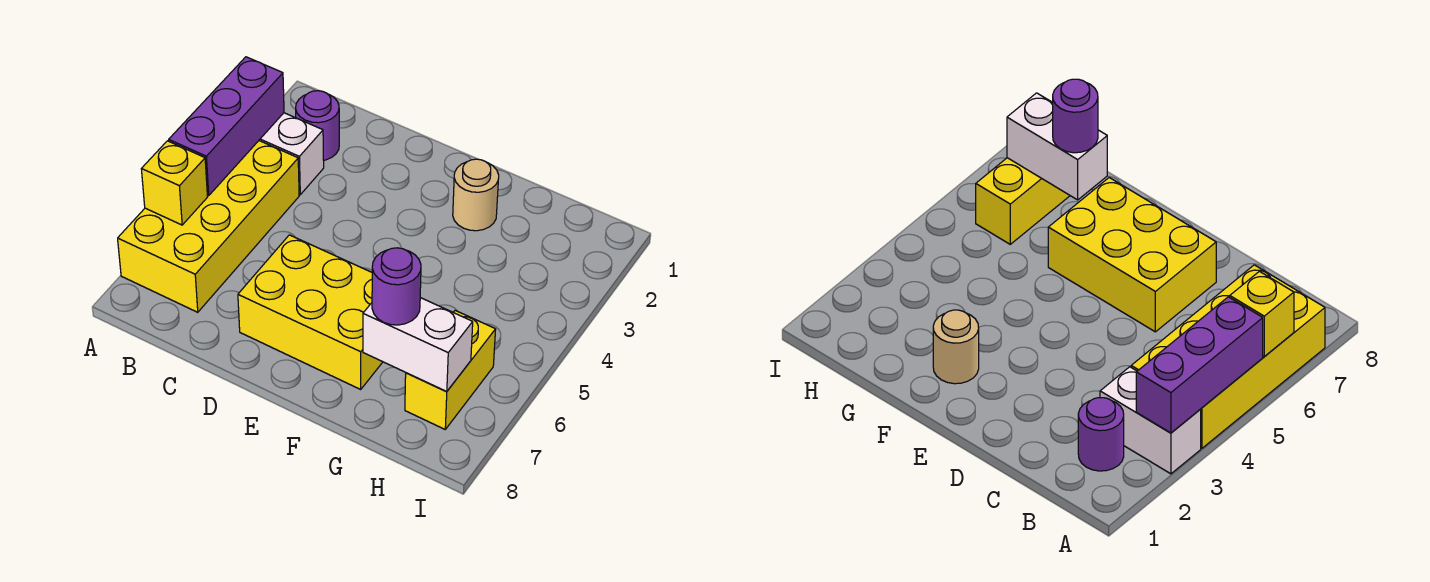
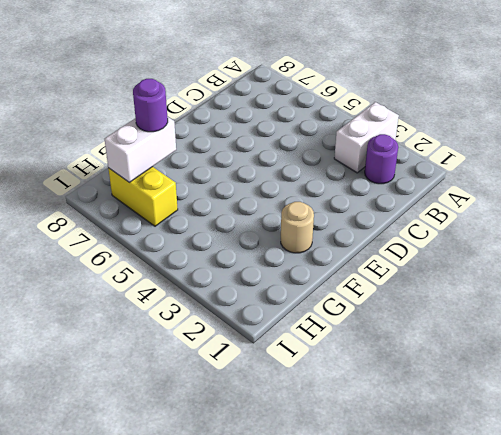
none -> yellow brick A4:B7 level 1
none -> yellow brick D6:F7 level 1

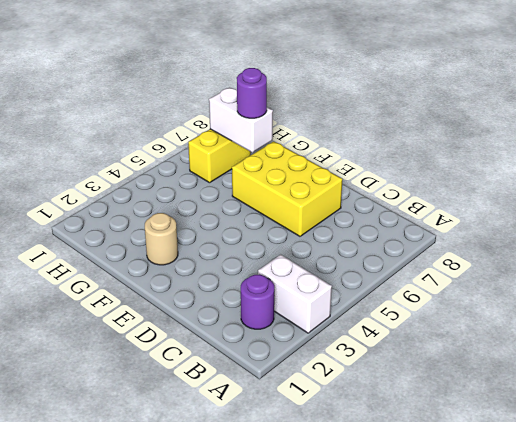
none -> yellow brick A4:B7 level 1
none -> purple brick A3:A5 level 2

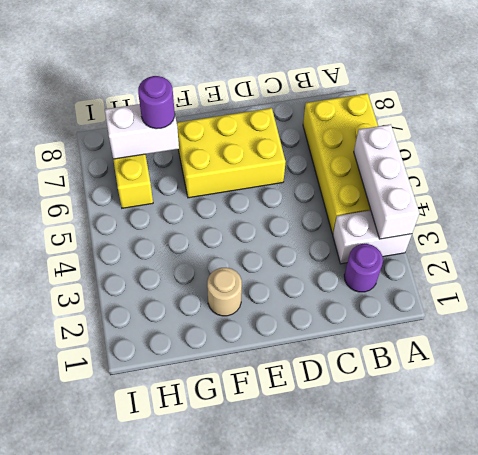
white brick A3:A5 level 2 -> purple brick A3:A5 level 2
none -> yellow brick A6 level 2

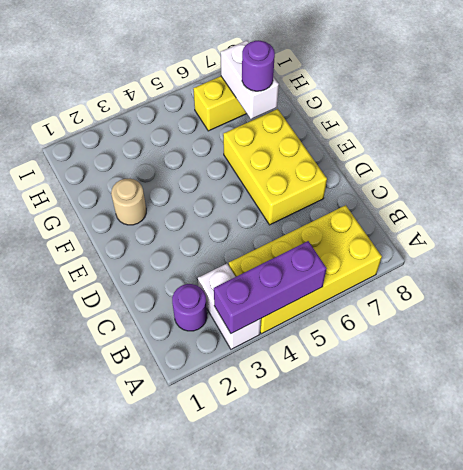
none -> yellow brick A6 level 2

